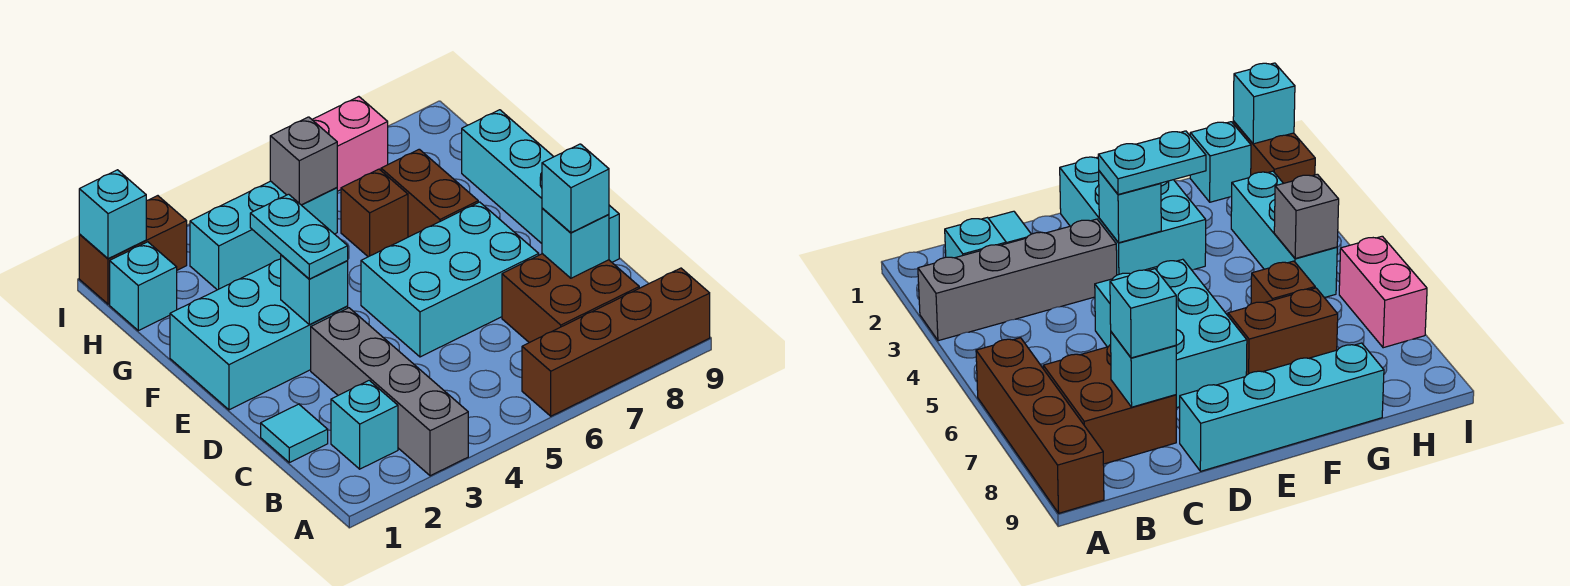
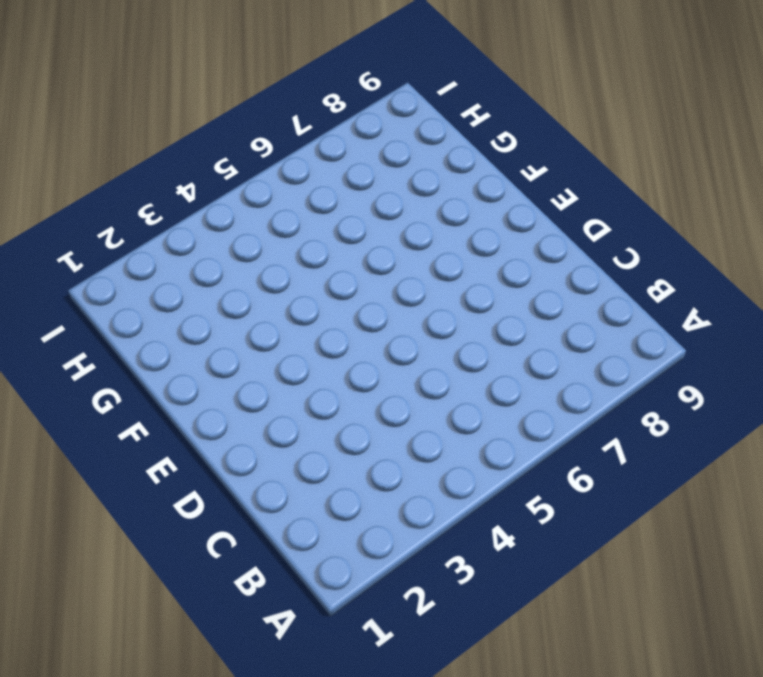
none -> grey brick A3:D3 level 1
none -> brown brick A6:A9 level 1
none -> cyan brick B2 level 1

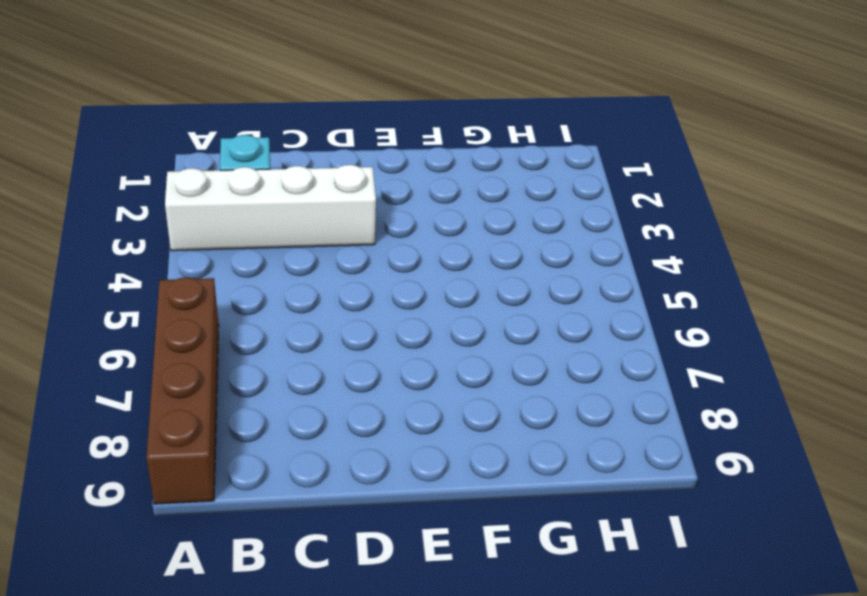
white brick A3:D3 level 1 -> grey brick A3:D3 level 1
none -> brown brick B7:C8 level 1
none -> cyan tile C1 level 1
none -> cyan brick D5:E7 level 1

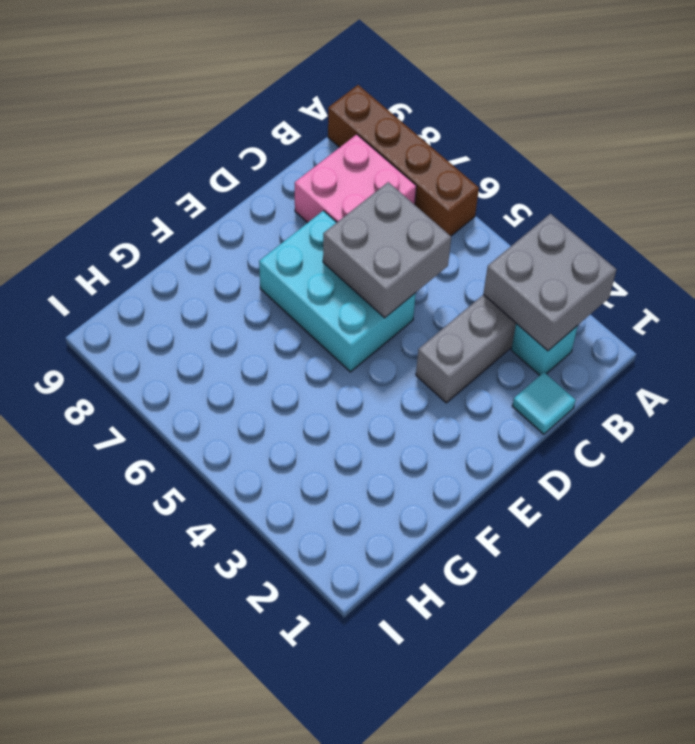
grey brick A2:B3 level 2 -> none
pink brick B7:C8 level 1 -> brown brick B7:C8 level 1
grey brick C5:D6 level 2 -> none
none -> cyan brick D9:G9 level 1
none -> cyan brick E1:F3 level 1
none -> brown brick F7:G7 level 1

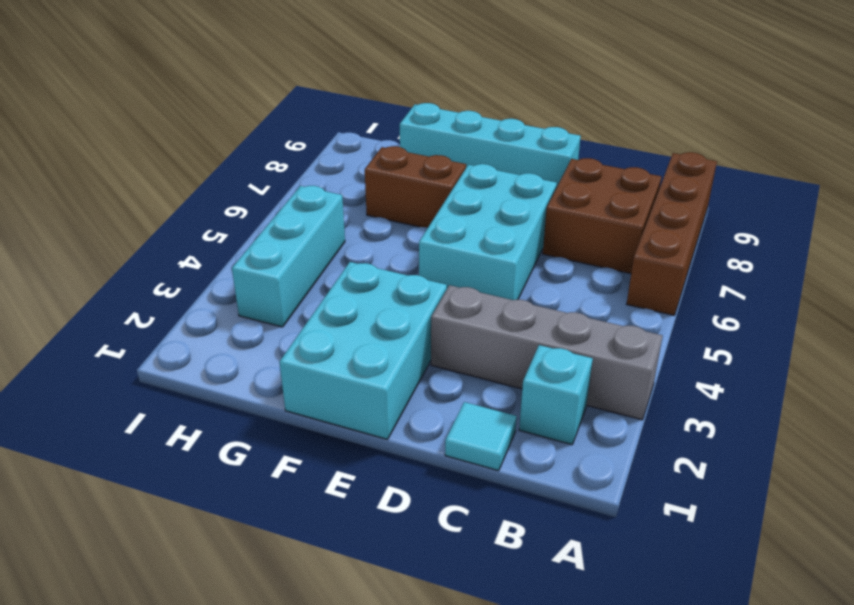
none -> brown brick G6 level 1
none -> cyan brick H1 level 1
none -> brown brick I1:I2 level 1

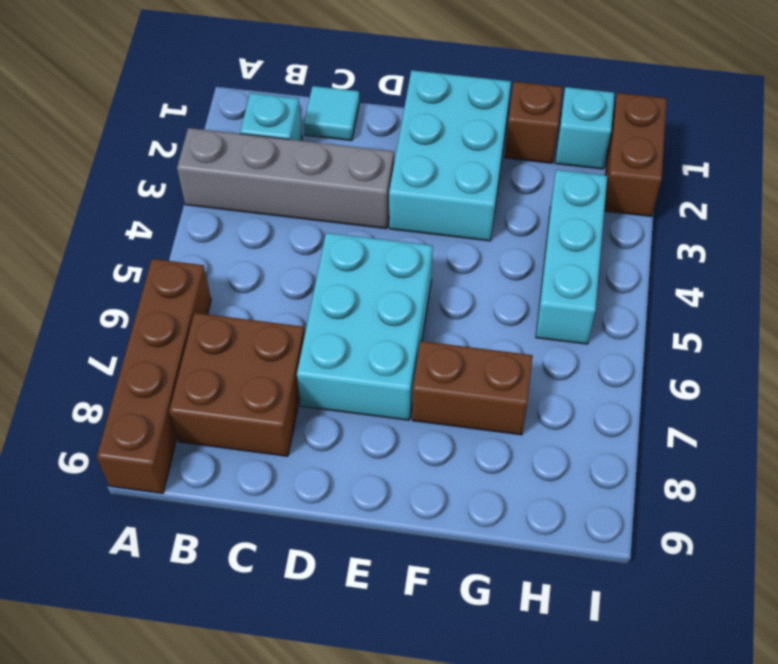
brown brick G1 level 1 -> brown brick G6 level 1
none -> cyan brick D9:G9 level 1
none -> pink brick I6:I7 level 1
none -> cyan brick C8 level 2

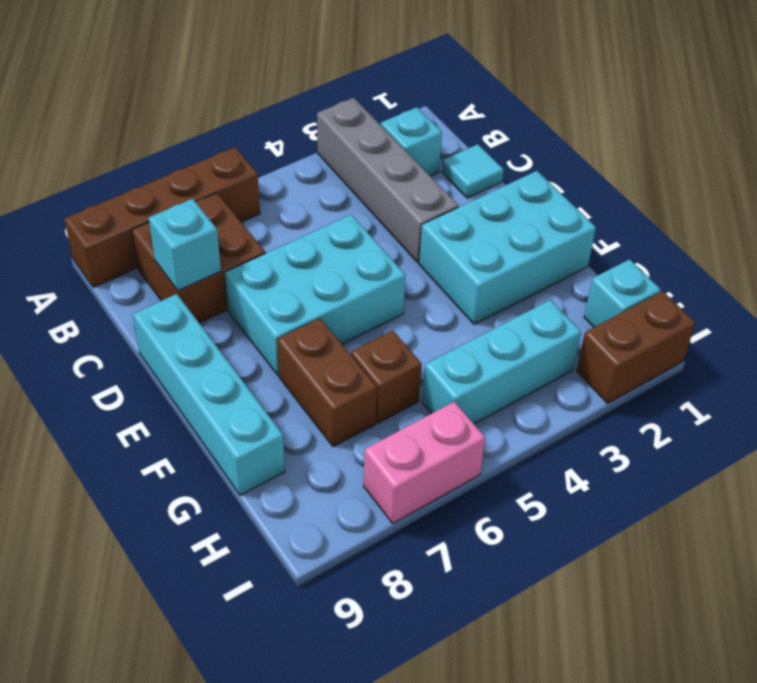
none -> cyan brick E3 level 2
none -> grey brick H5 level 2
none -> cyan brick I1 level 2

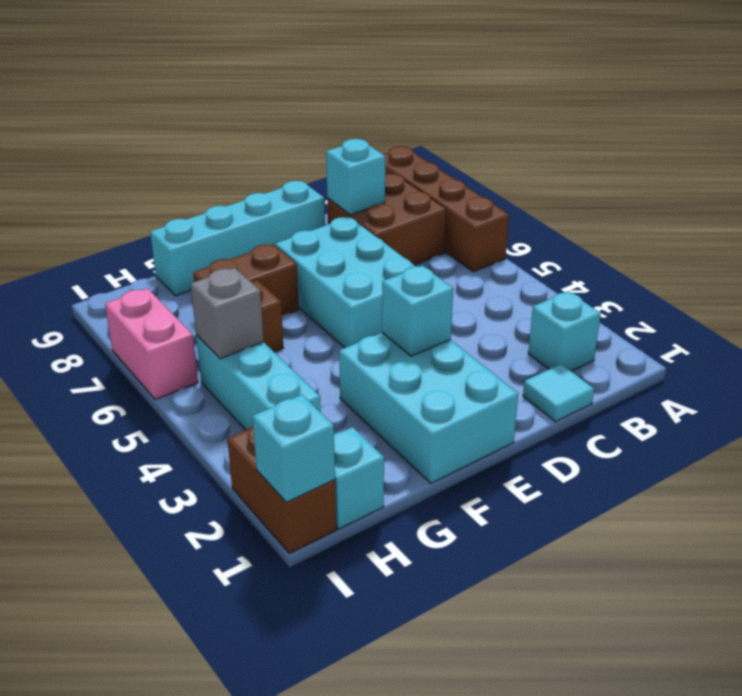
none -> grey brick A3:D3 level 1
none -> cyan brick C8 level 3
none -> cyan plate E3:F3 level 3

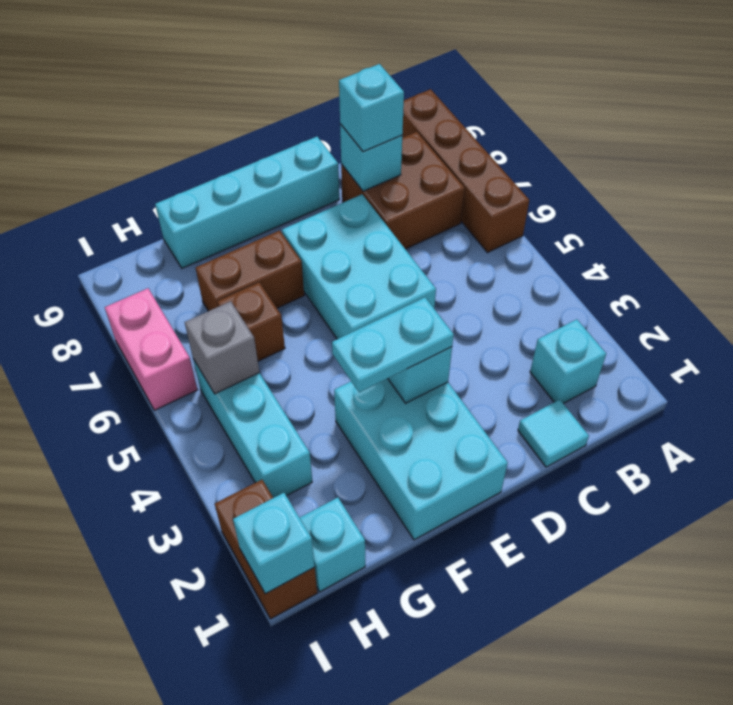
none -> grey brick A3:D3 level 1

